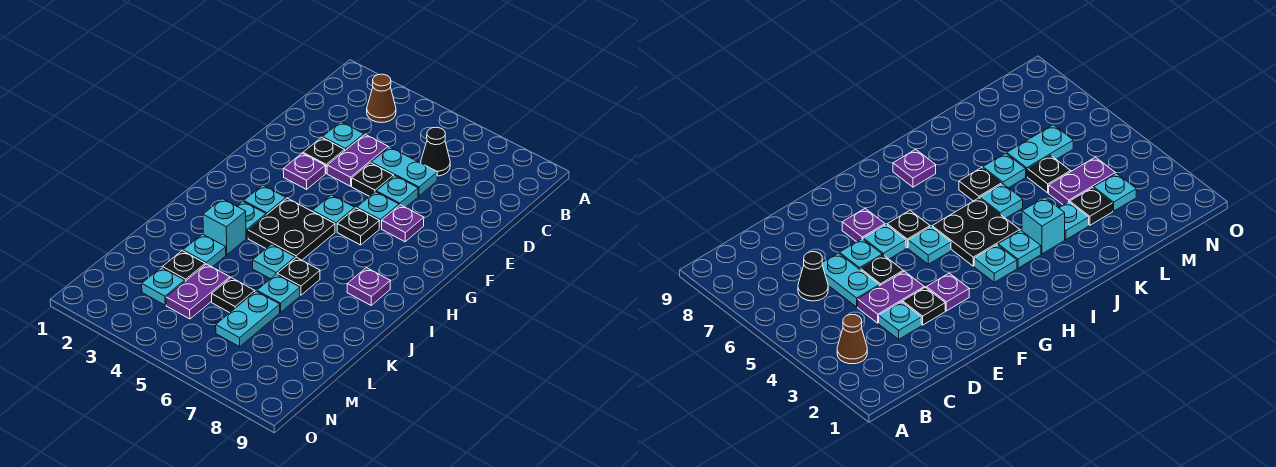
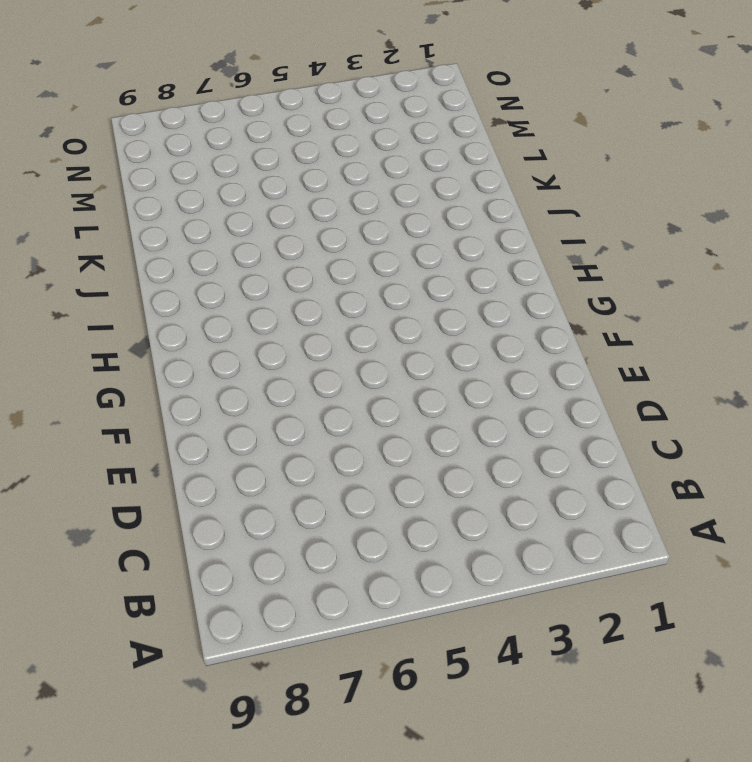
none -> brown cone B3 level 1
none -> black cone C6 level 1
none -> cyan plate D3 level 1

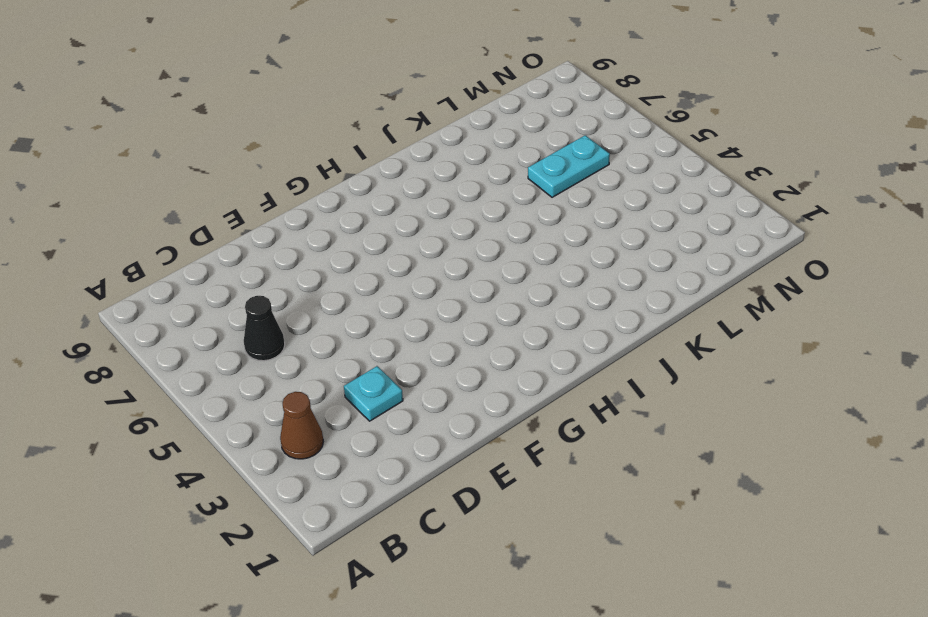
none -> purple plate D4:E4 level 1
none -> cyan plate D5:D6 level 1
none -> black plate E3 level 1

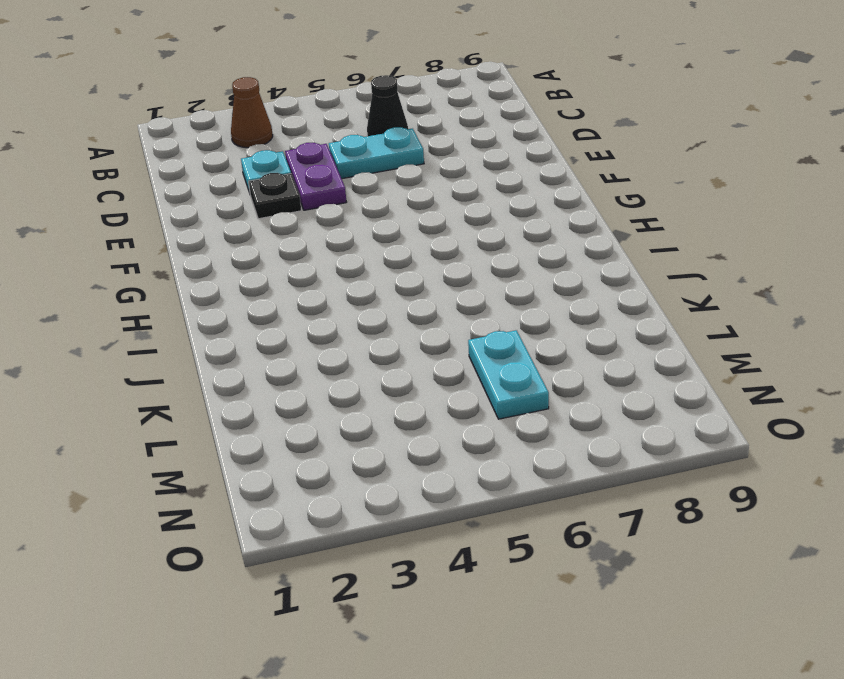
none -> black plate E5 level 1
none -> cyan plate E6 level 1
none -> purple plate F3 level 1

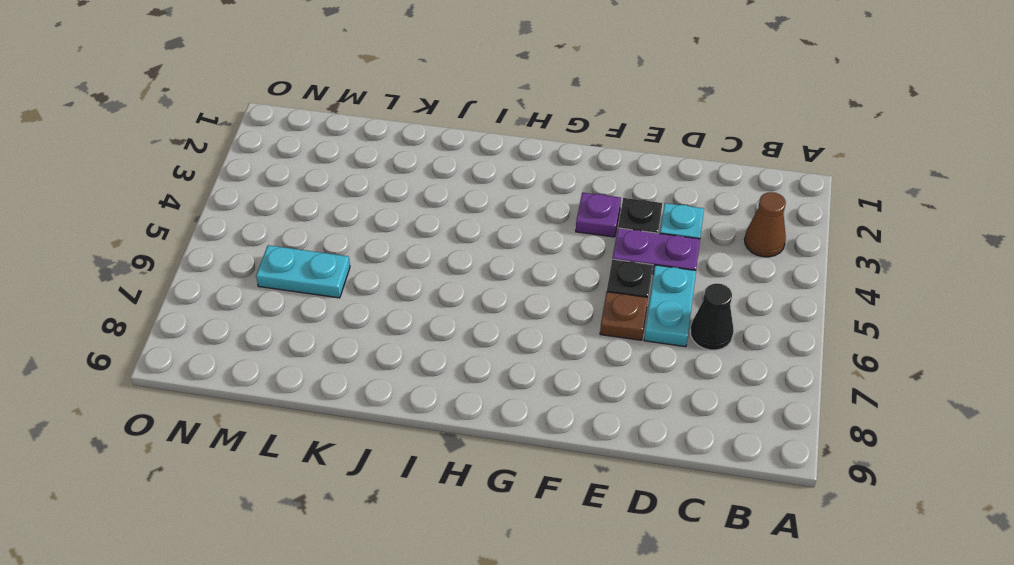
brown plate E6 level 1 -> cyan plate E6 level 1
none -> cyan plate F6 level 1
none -> purple plate F7 level 1
none -> cyan plate G5 level 1

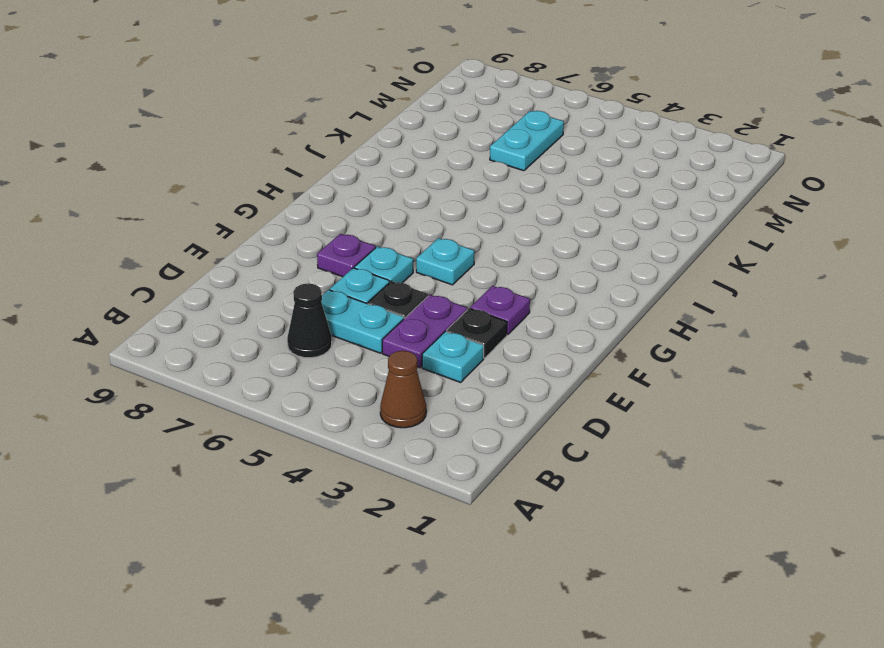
none -> black plate G6 level 1
none -> cyan plate H3 level 1
none -> black plate H4:I5 level 1

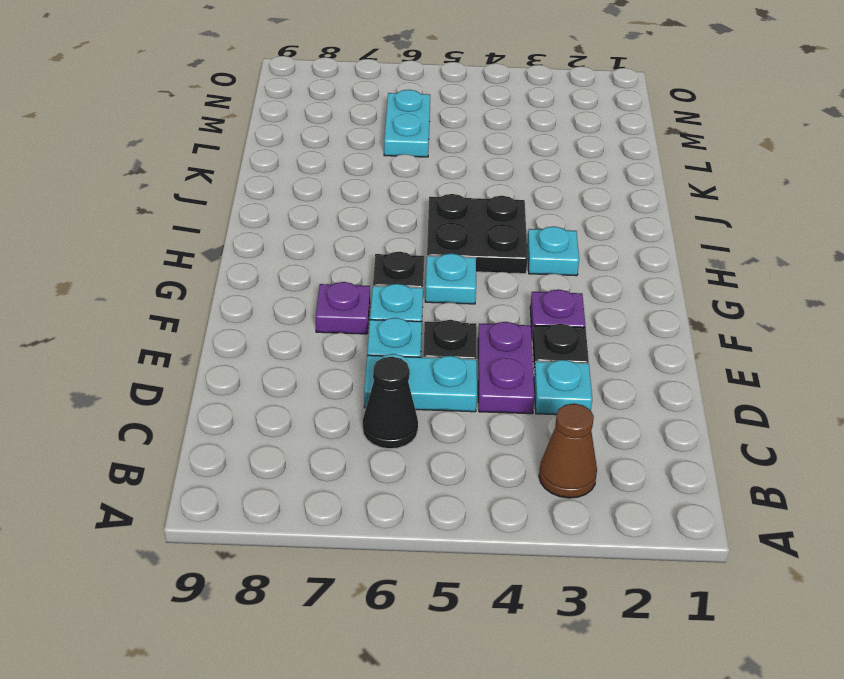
none -> cyan plate I3 level 1
none -> purple plate I8 level 1
none -> cyan brick J3 level 1

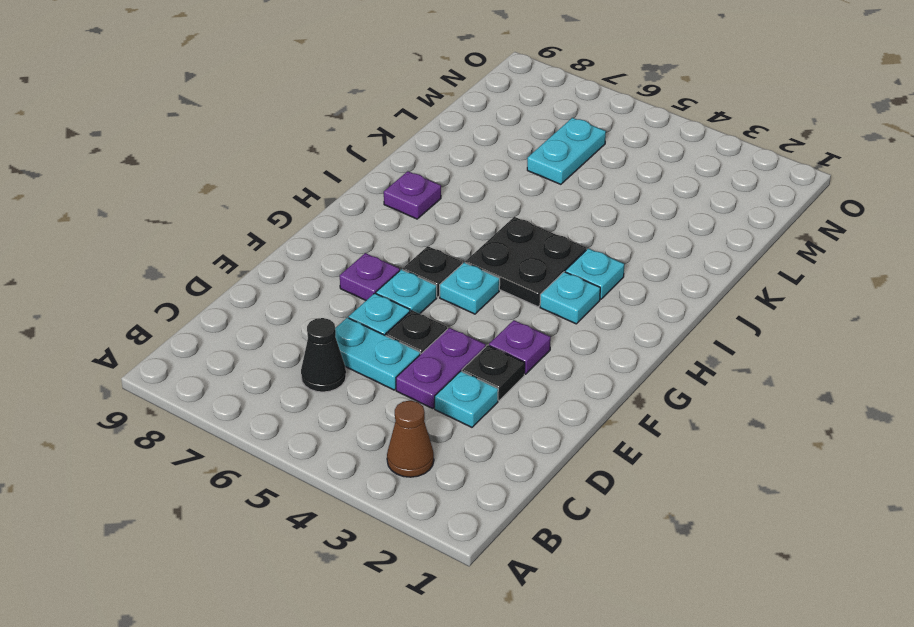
none -> cyan brick J3 level 1
none -> cyan plate J5 level 1
none -> black plate J6 level 1

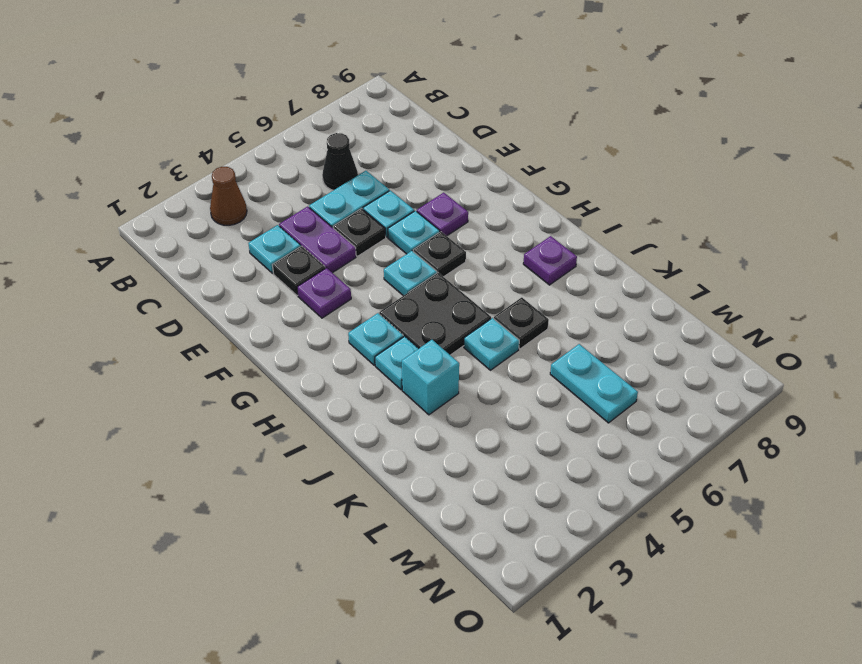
none -> cyan plate K3 level 1
none -> cyan plate K6 level 1
none -> black plate L3 level 1

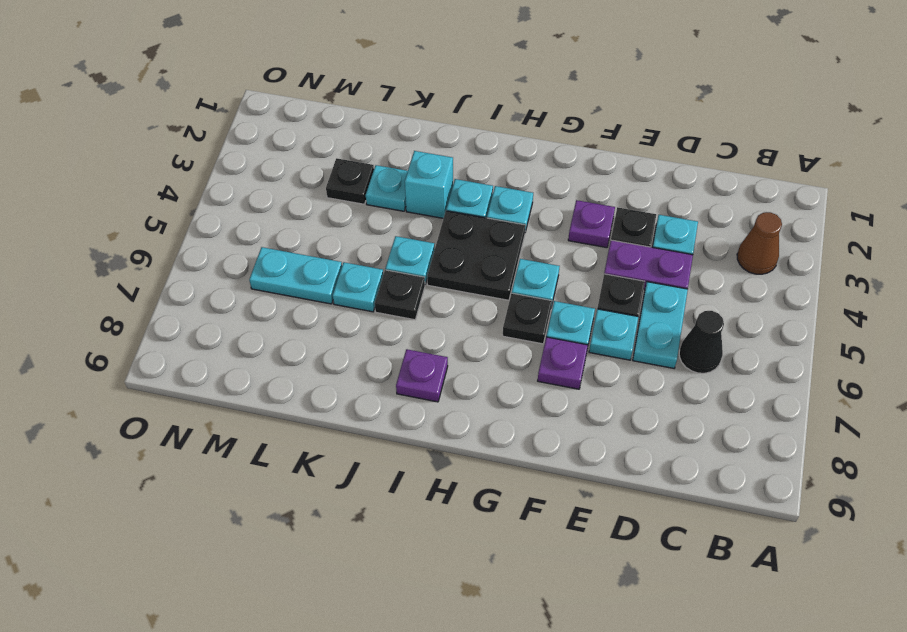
none -> purple plate L4:M4 level 1
none -> black plate L5 level 1
none -> cyan plate M3 level 1

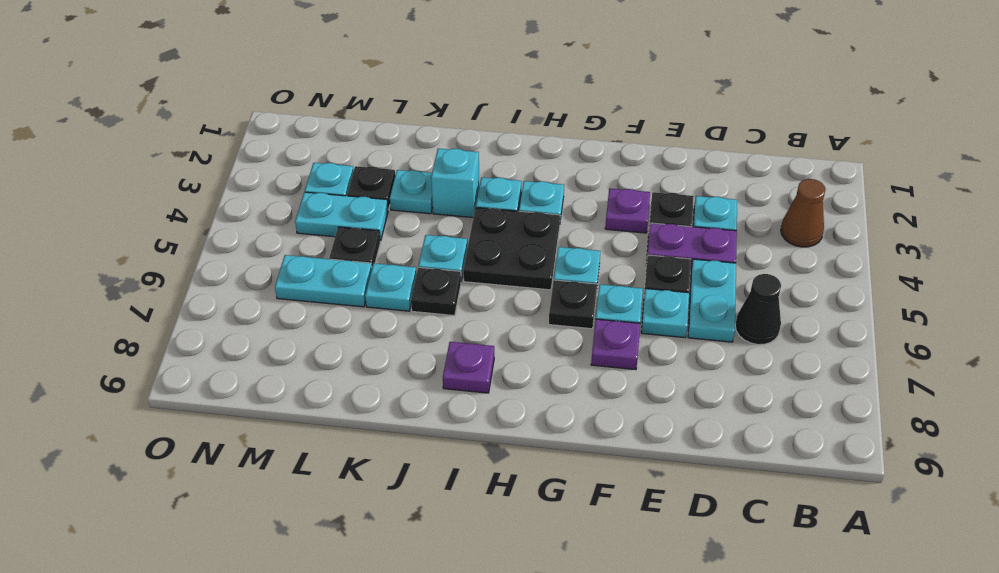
cyan plate L4:M4 level 1 -> purple plate L4:M4 level 1

